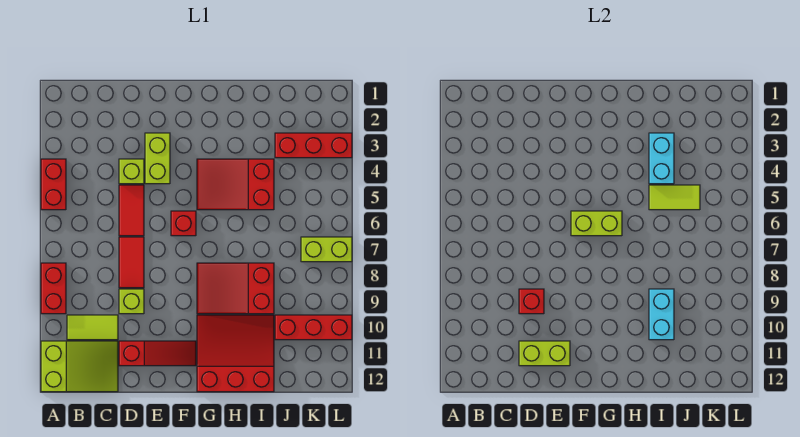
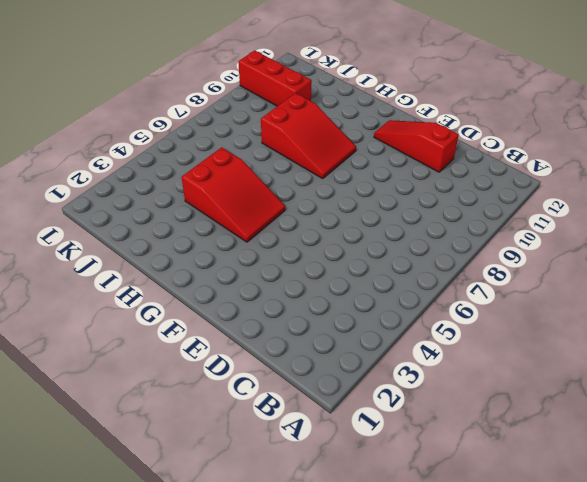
none -> red brick A4:A5 level 1
none -> red brick A8:A9 level 1
none -> lime slope A11:C12 level 1 top A

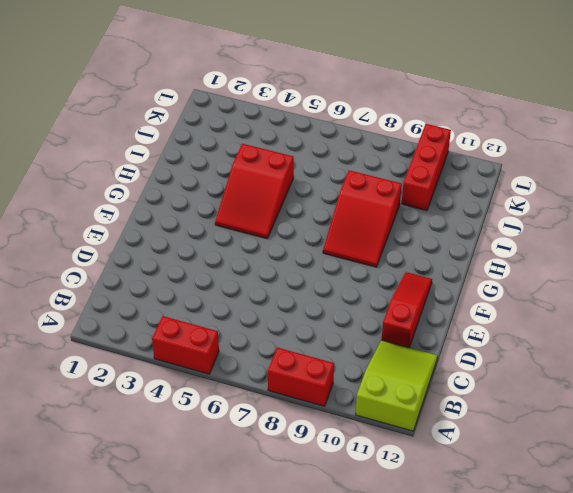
none -> lime tile B10:C10 level 1
none -> lime brick D4 level 1
none -> red tile D5:D6 level 1

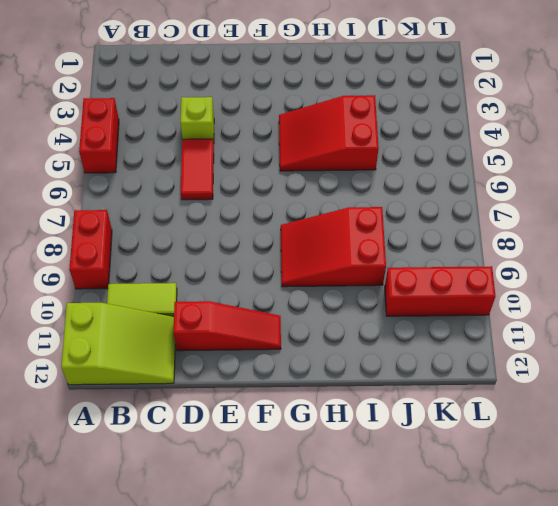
none -> red tile D7:D8 level 1
none -> lime brick D9 level 1
none -> lime brick E3:E4 level 1

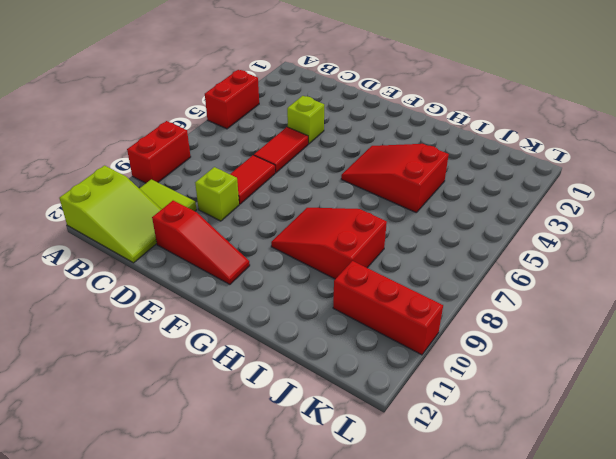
none -> lime brick E3:E4 level 1
none -> red brick F6 level 1
none -> red slope G10:I12 level 1 top 12

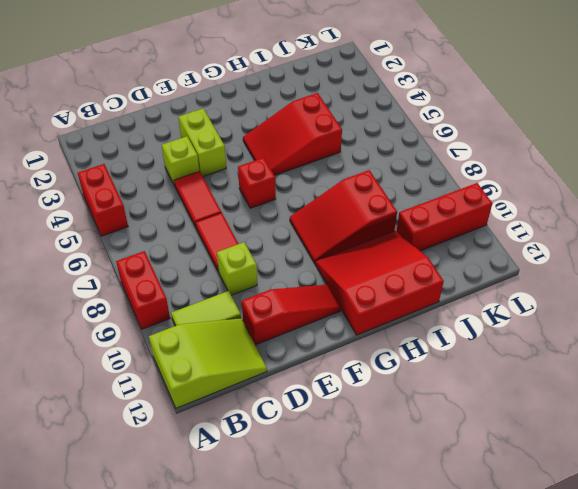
none -> red brick J3:L3 level 1
none -> lime brick K7:L7 level 1
none -> red brick D9 level 2

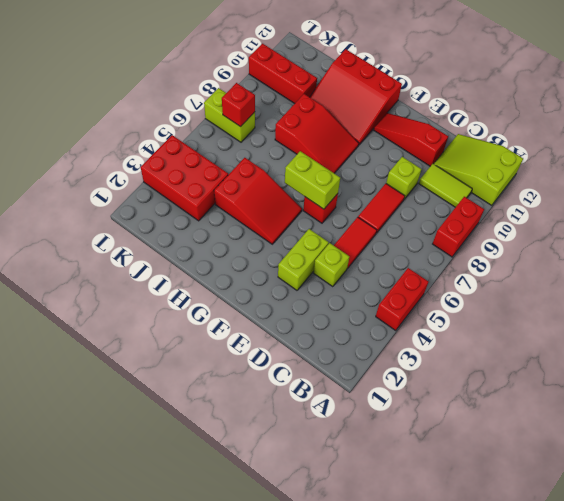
red brick J3:L4 level 1 -> red brick J3:L3 level 1
red brick K7 level 2 -> red brick D9 level 2
none -> lime brick D11:E11 level 2
none -> cyan brick I3:I4 level 2
none -> lime tile I5:J5 level 2

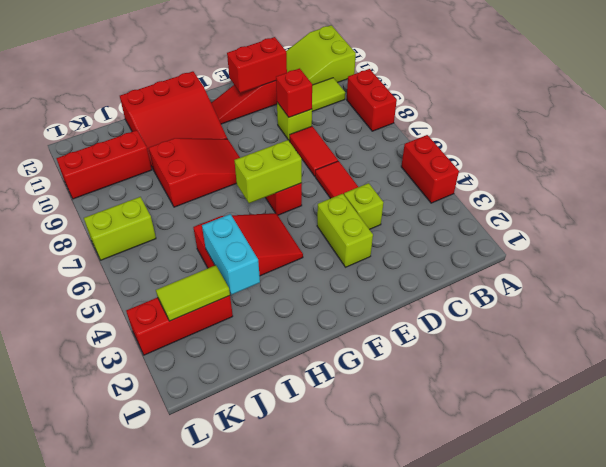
red brick D11:E11 level 2 -> lime brick D11:E11 level 2
lime tile J3:K3 level 2 -> lime tile I5:J5 level 2
none -> cyan brick I9:I10 level 2

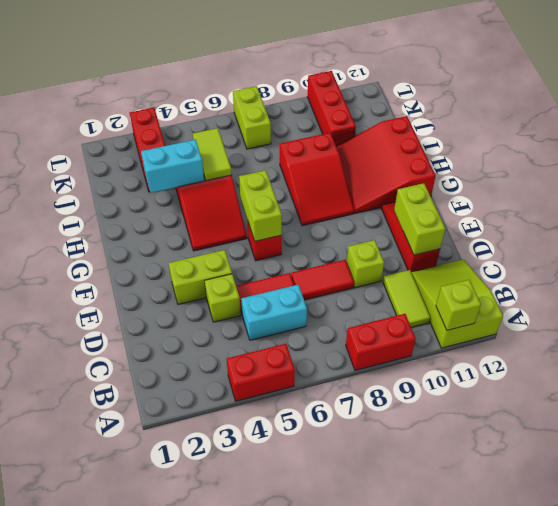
lime brick A11 level 2 -> none
cyan brick C5:C6 level 1 -> cyan brick I9:I10 level 2
none -> red brick D9 level 2

